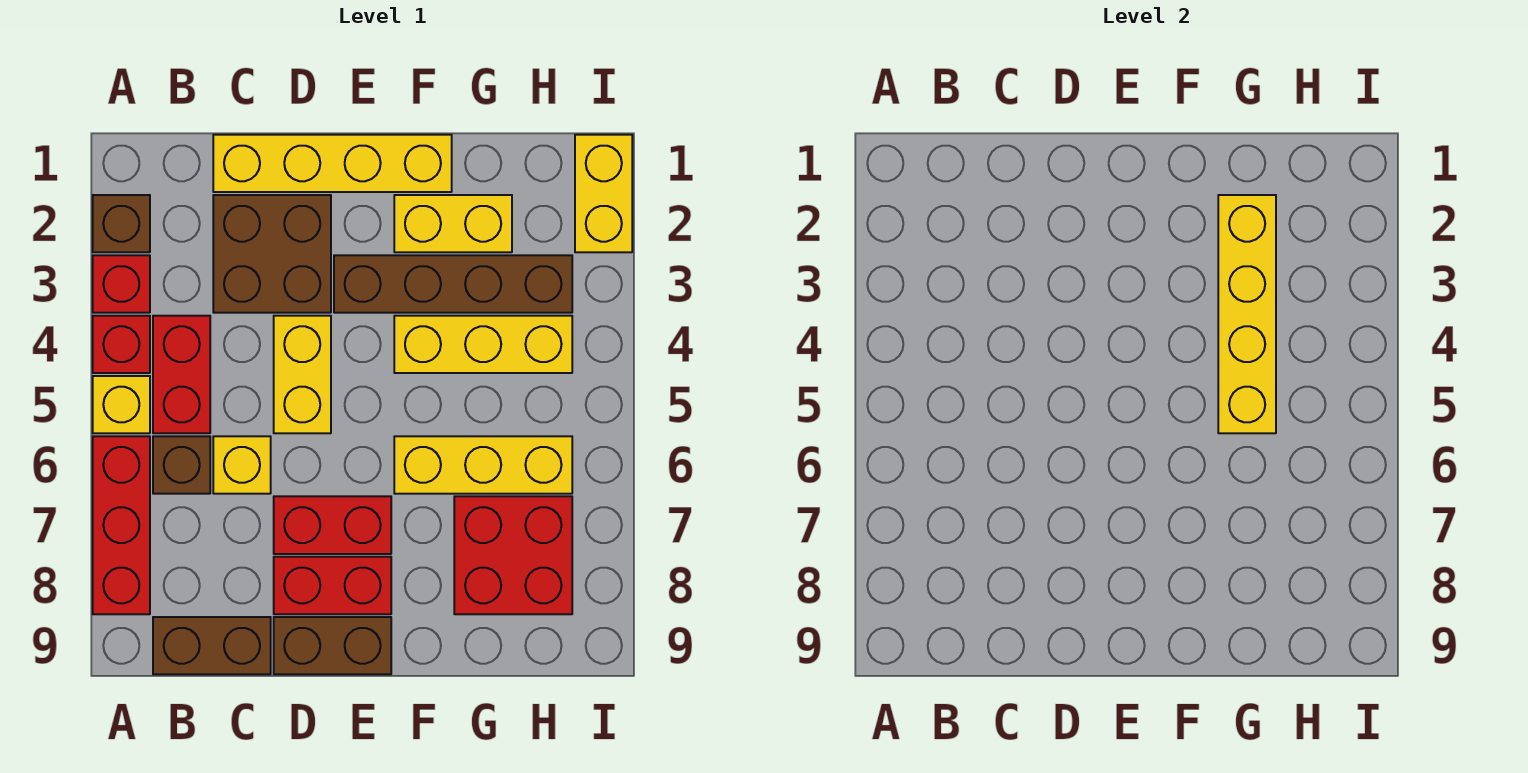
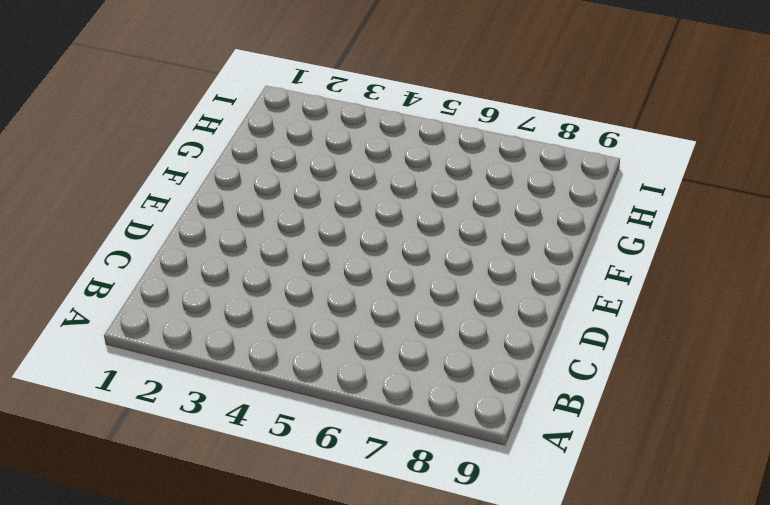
none -> brown brick A2 level 1
none -> red brick A3 level 1
none -> red brick A4 level 1

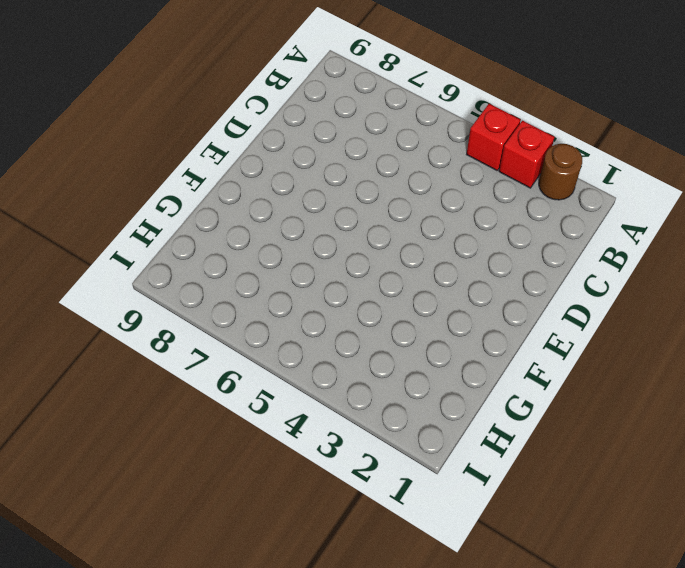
brown round brick A2 level 1 -> brown brick A2 level 1
none -> yellow brick A5 level 1
none -> red brick A6:A8 level 1
none -> red brick B4:B5 level 1

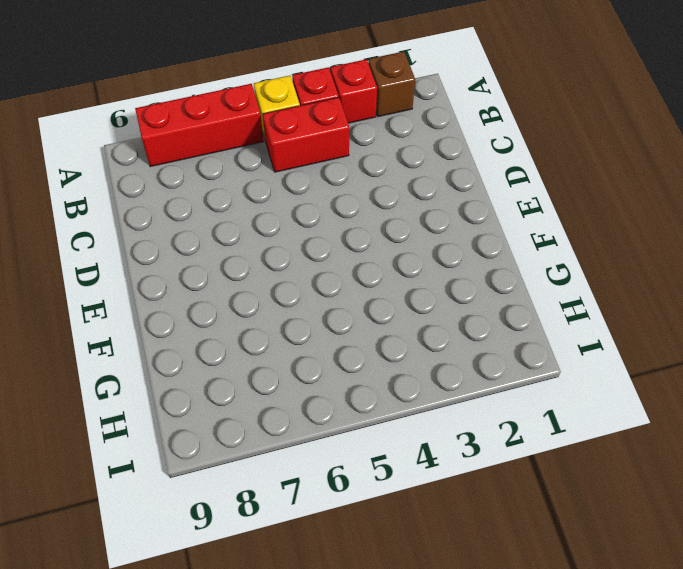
none -> brown brick B6 level 1
none -> brown brick B9:C9 level 1
none -> yellow brick C1:F1 level 1

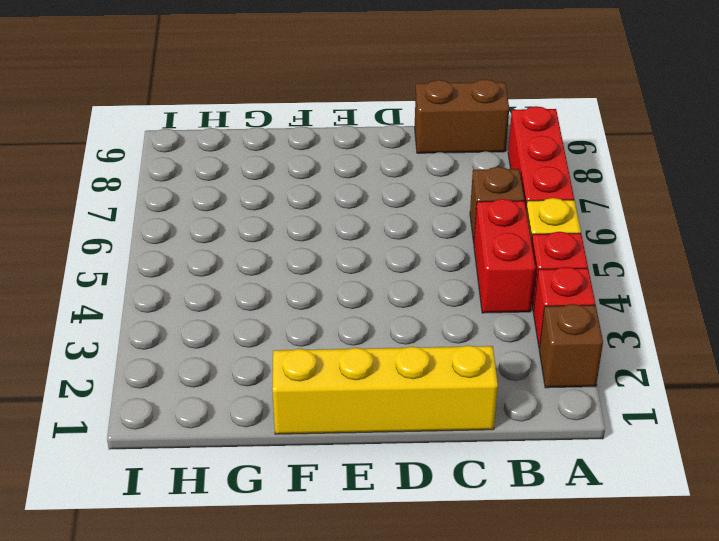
none -> brown brick C2:D3 level 1
none -> yellow brick C6 level 1
none -> yellow brick D4:D5 level 1

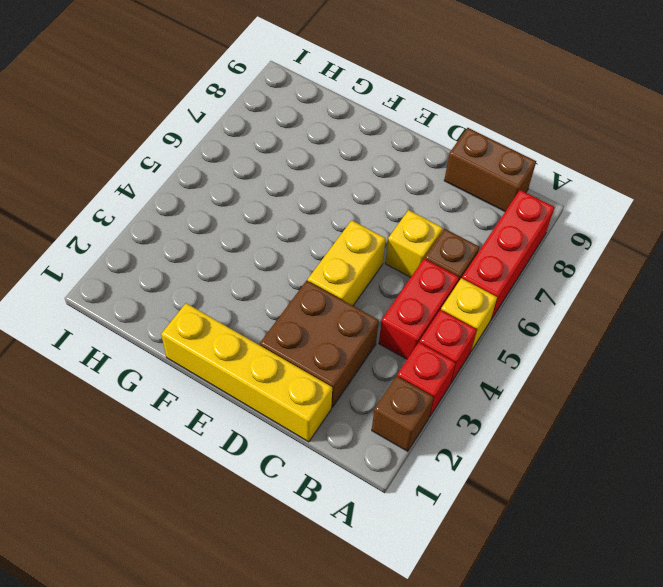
none -> red brick D7:E7 level 1
none -> red brick D8:E8 level 1
none -> brown brick D9:E9 level 1

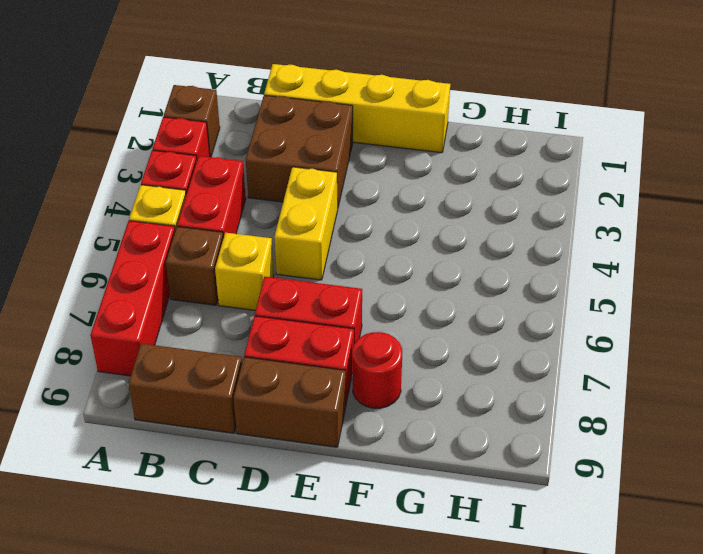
red round brick F8 level 1 -> none
none -> brown brick E3:H3 level 1
none -> yellow brick F2:G2 level 1
none -> yellow brick F4:H4 level 1

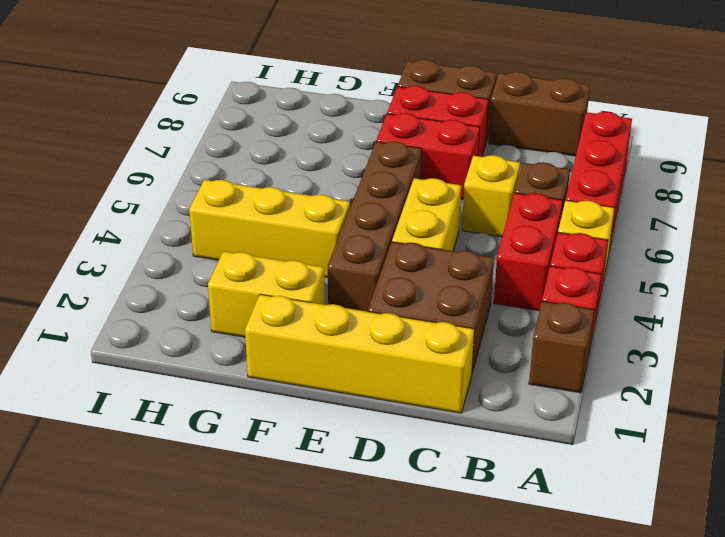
brown brick E3:E6 level 1 -> brown brick E3:H3 level 1
none -> yellow brick F6:H6 level 1
none -> red brick G7:H8 level 1
none -> yellow brick I1:I2 level 1

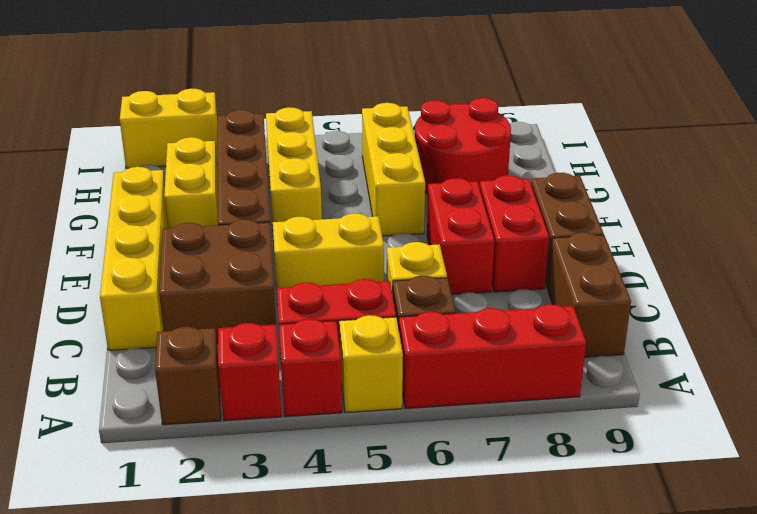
red round brick G7:H8 level 1 -> red brick G7:H8 level 1
none -> yellow brick G2:G5 level 2

